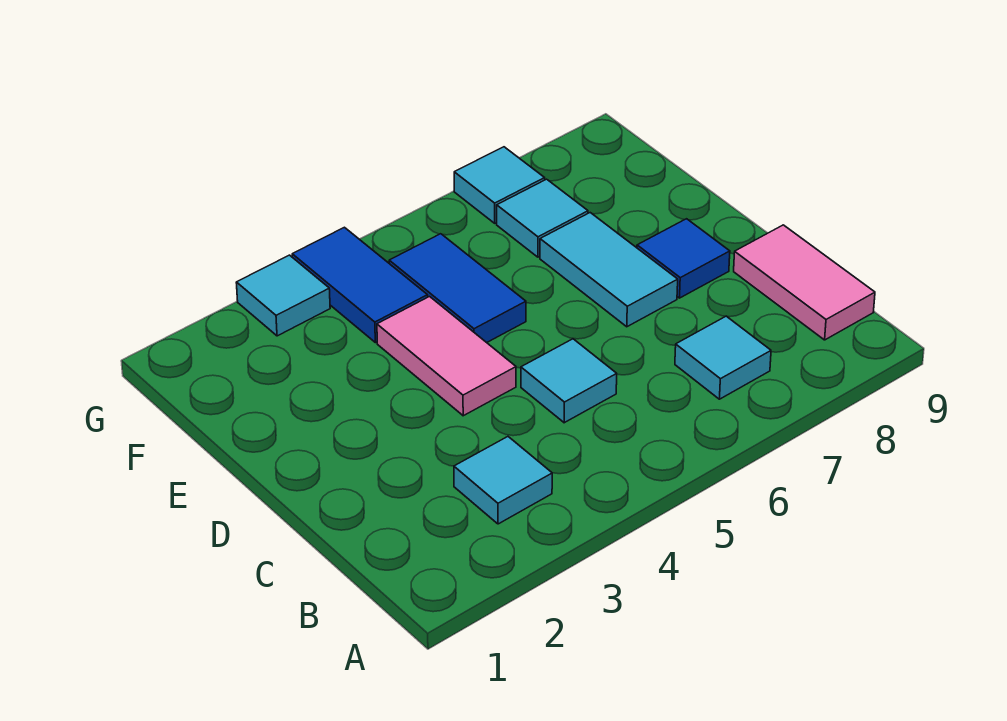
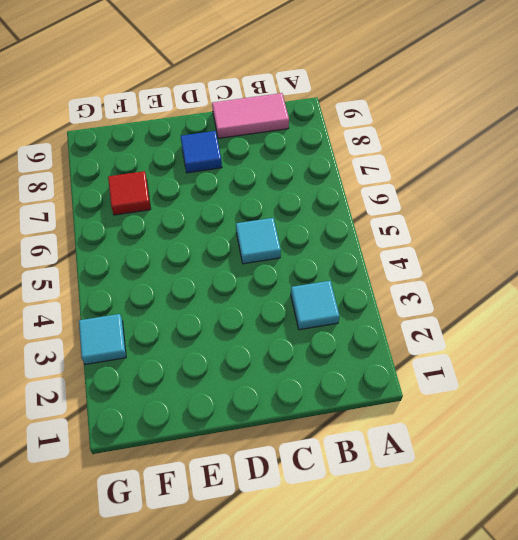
red tile F7 level 1 -> cyan tile F7 level 1
none -> cyan tile B7 level 1
none -> pink tile D4:E4 level 1
none -> cyan tile D7:E7 level 1

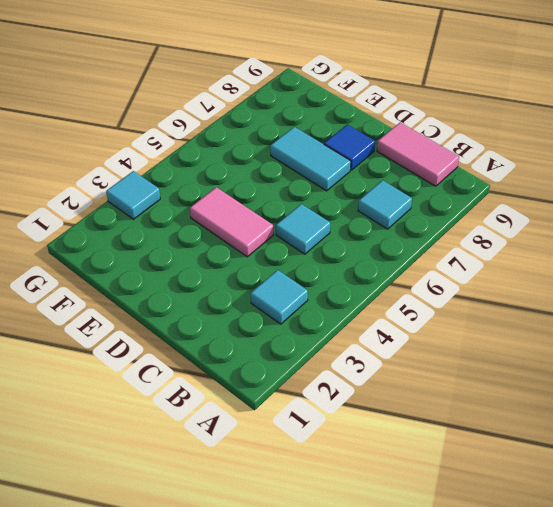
none -> blue tile E5:F5 level 1
none -> blue tile F4:G4 level 1
none -> cyan tile F7 level 1

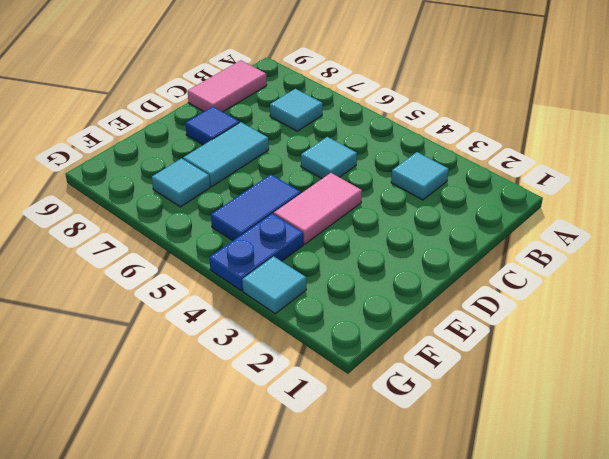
blue plate F4:G4 level 1 -> blue tile F4:G4 level 1
none -> cyan tile G7 level 1

